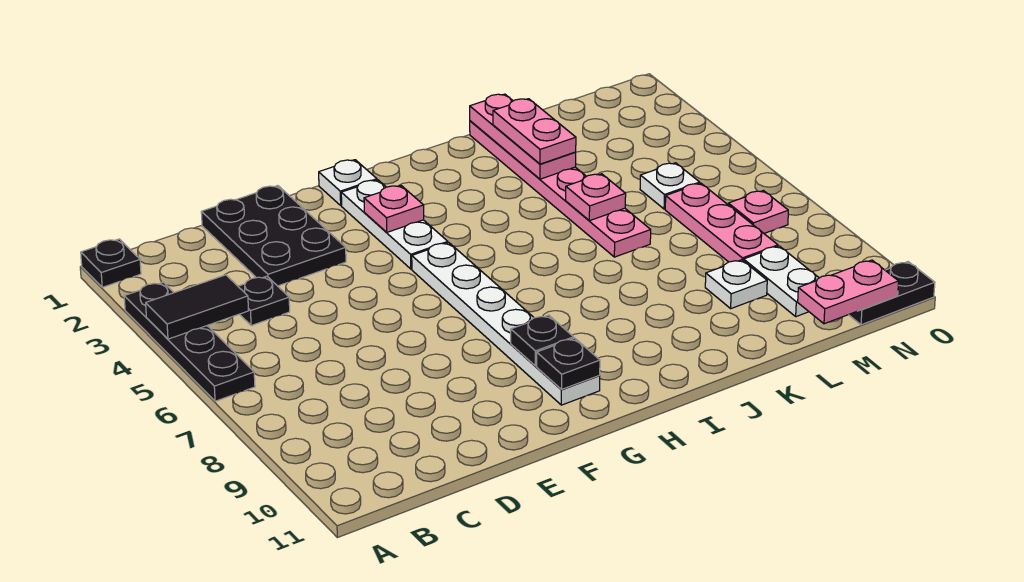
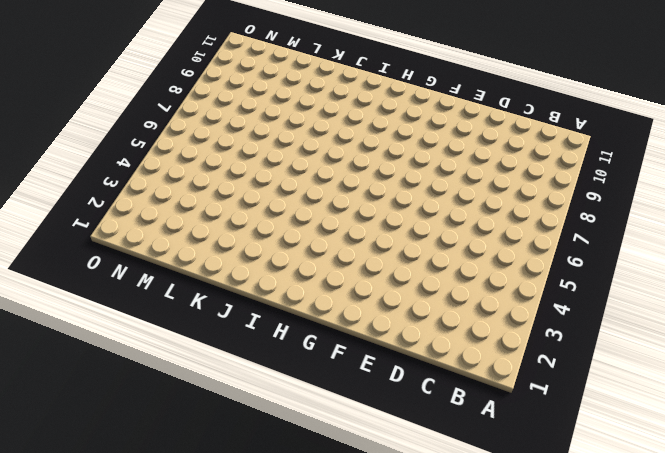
none -> black plate A1 level 1
none -> black plate A3:A6 level 1
none -> black plate C4 level 1

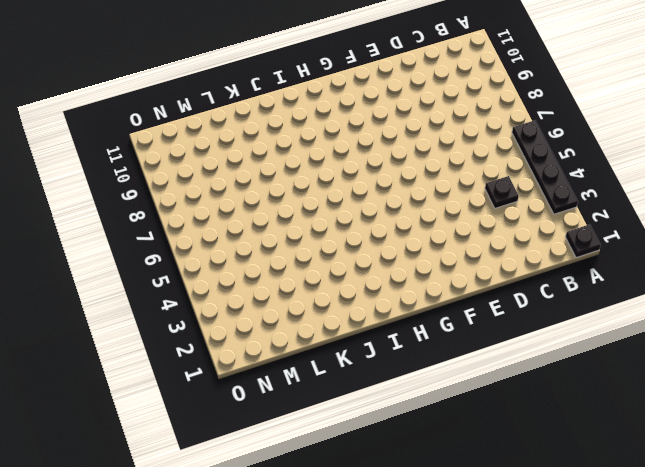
none -> black plate D1:E3 level 1
none -> white plate G1 level 1
none -> white plate G2:G4 level 1

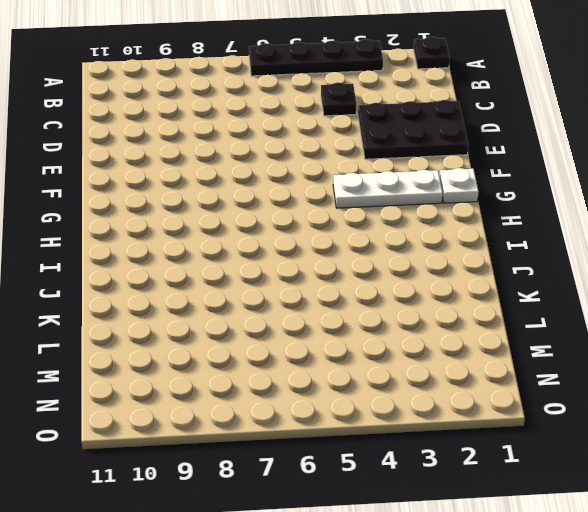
none -> white plate G5:G10 level 1
none -> pink plate K1:K6 level 1
none -> white plate L9 level 1

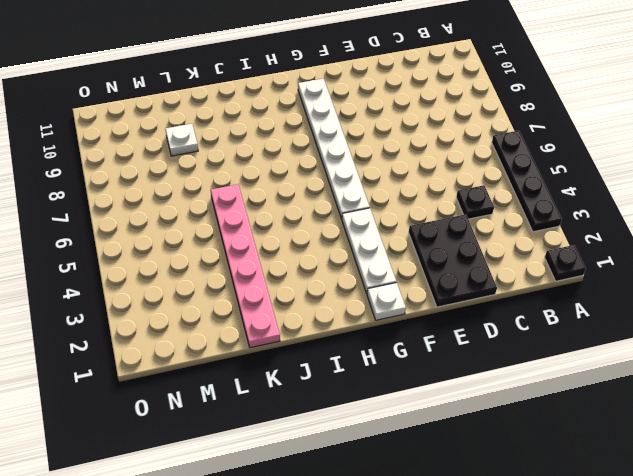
none -> white plate M5 level 1
none -> pink plate M6:M8 level 1
none -> white plate M9:M10 level 1

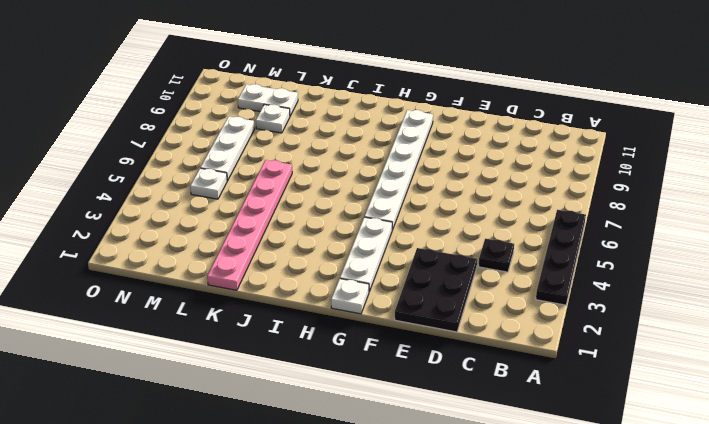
white plate L10:M10 level 1 -> white plate M9:M10 level 1
white plate M6:M8 level 1 -> pink plate M6:M8 level 1
none -> black plate A1 level 1
none -> pink plate N7 level 1
none -> black plate N11:O11 level 1

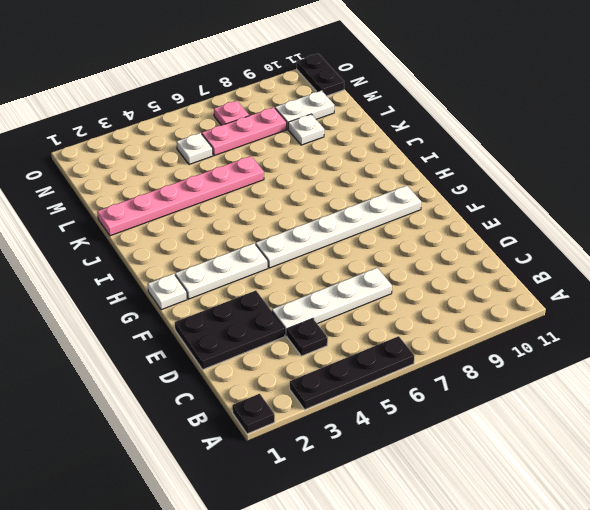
white plate D4:D7 level 1 -> none
none -> black tile A4:B4 level 2
none -> pink plate G3 level 2
none -> black plate G9 level 2

